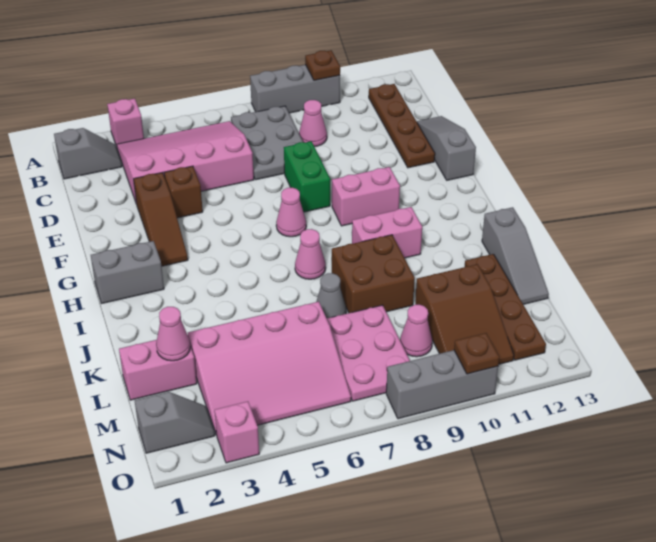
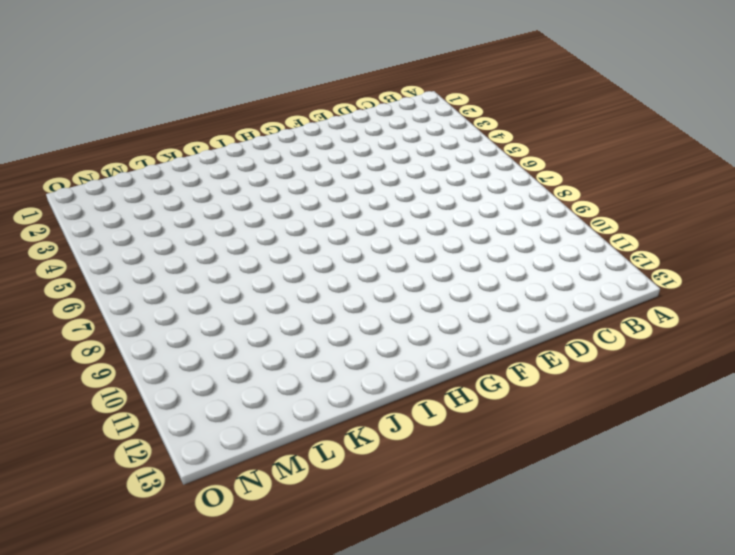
none -> pink brick A3 level 1
none -> grey brick A8:A10 level 1
none -> grey slope B1:B2 level 1 top 1
none -> pink slope B3:D6 level 1 top D

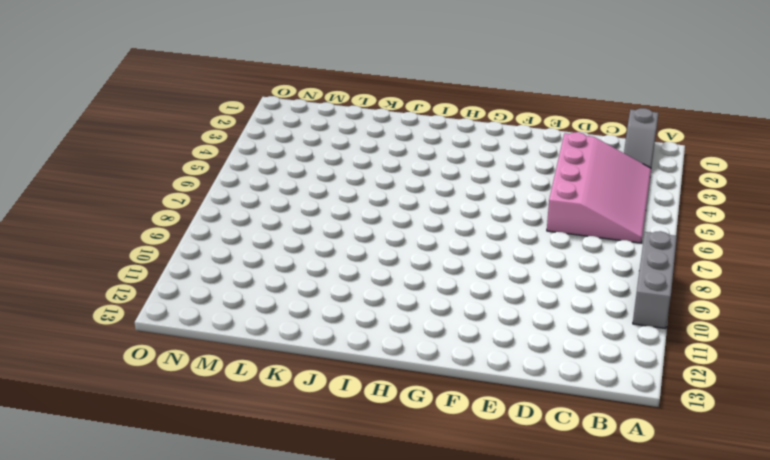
none -> pink brick A3 level 1
none -> grey plate B7:D8 level 1
none -> brown plate B12:E12 level 1
none -> pink cone C9 level 1

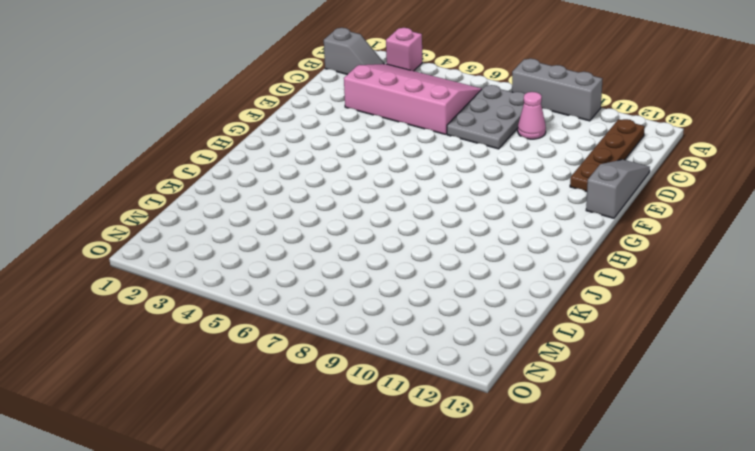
none -> brown slope E3:G3 level 1 top E
none -> brown brick E4 level 1
none -> green brick E8:F8 level 1
none -> pink cone G7 level 1

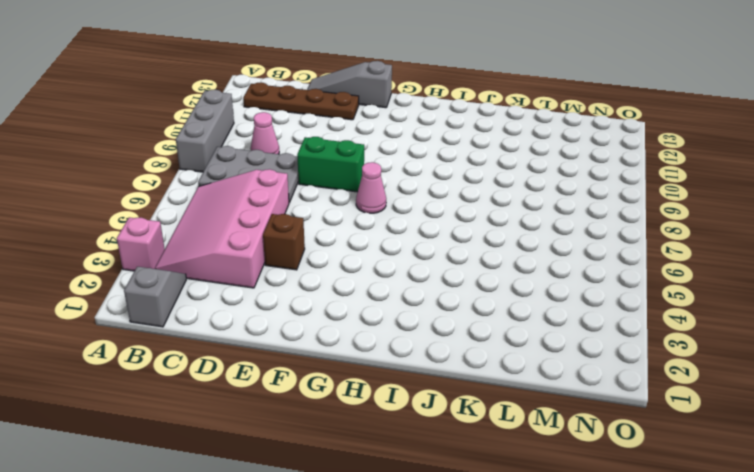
none -> brown slope E3:G3 level 1 top E
none -> pink brick G9:G10 level 1
none -> grey brick H1:H2 level 1
none -> pink cone I7 level 1

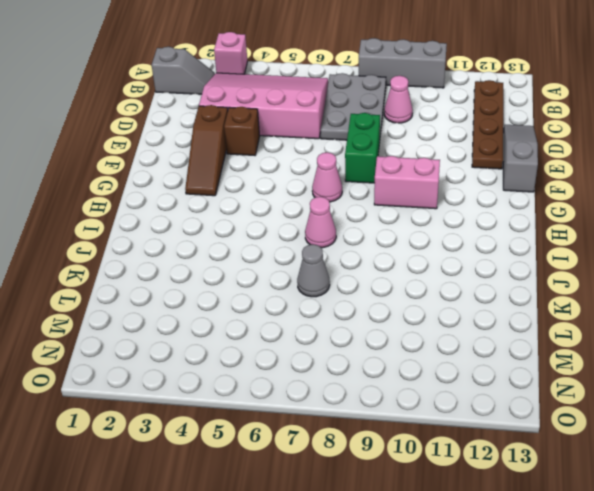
none -> grey brick H1:H2 level 1
none -> pink brick I9:I10 level 1
none -> brown brick J8:K9 level 1
none -> grey slope J13:L13 level 1 top J

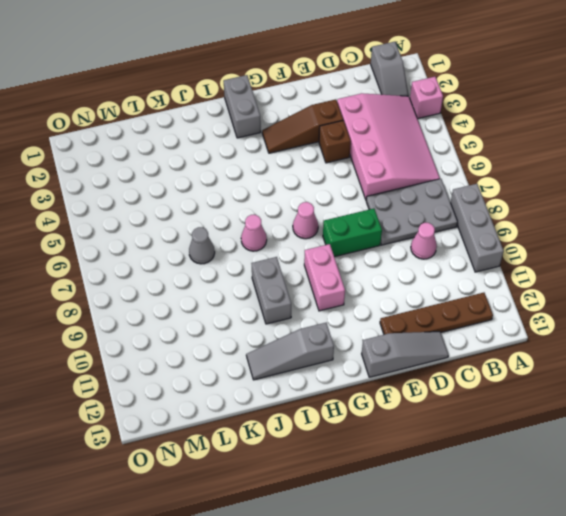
grey slope H12:J12 level 1 top H -> grey slope J13:L13 level 1 top J
grey brick I9:I10 level 1 -> pink brick I9:I10 level 1
none -> brown brick J8:K9 level 1
none -> brown plate K12:N12 level 1
none -> pink brick L1:L2 level 1
none -> pink slope L3:N6 level 1 top L

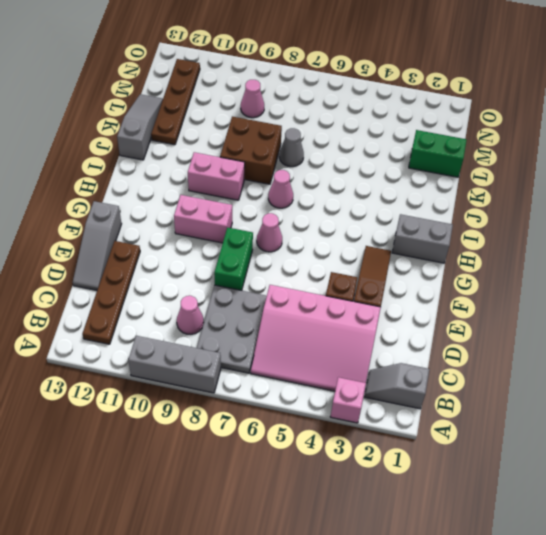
green brick L1:L2 level 1 -> pink brick L1:L2 level 1
none -> pink slope L3:N6 level 1 top L
none -> pink plate L7:N8 level 1
none -> brown slope L10:N11 level 1 top L
none -> grey slope N1:N2 level 1 top 1

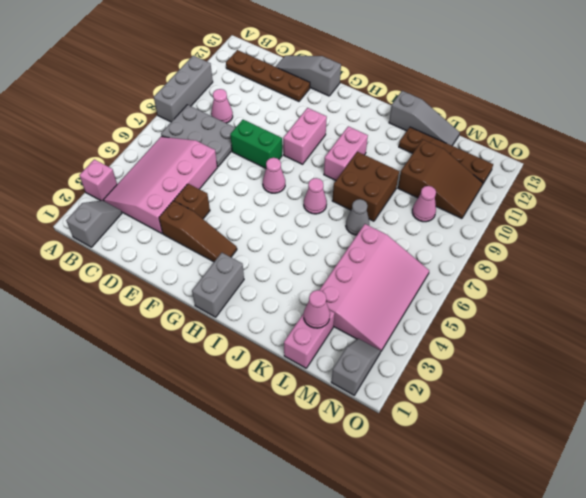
none -> pink plate L7:N8 level 1
none -> pink brick O3 level 1
none -> grey brick O8:O10 level 1
none -> brown plate A10 level 2

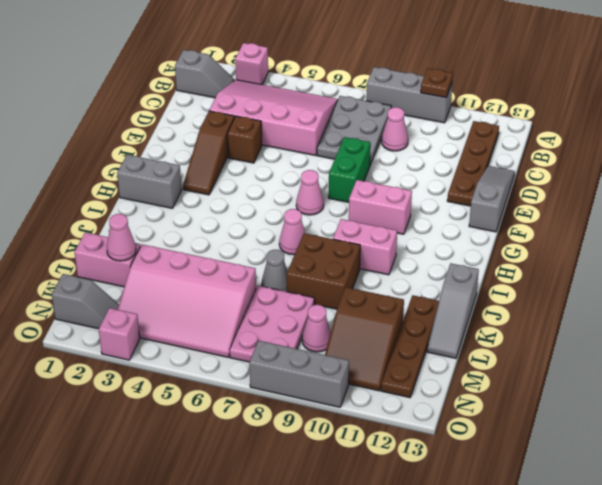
none -> brown plate O10 level 2

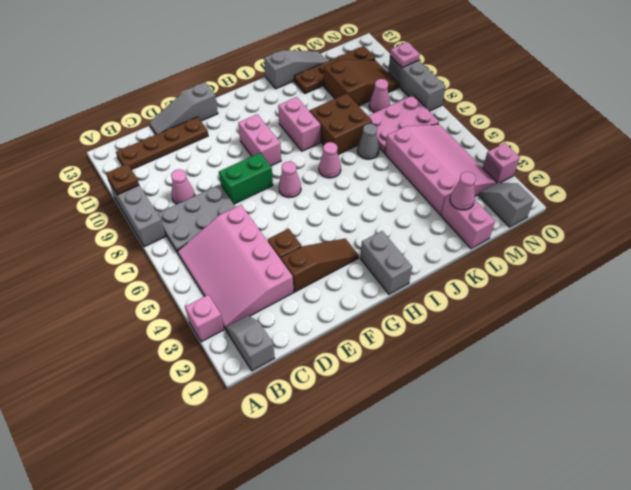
pink plate O10 level 2 -> brown plate O10 level 2

